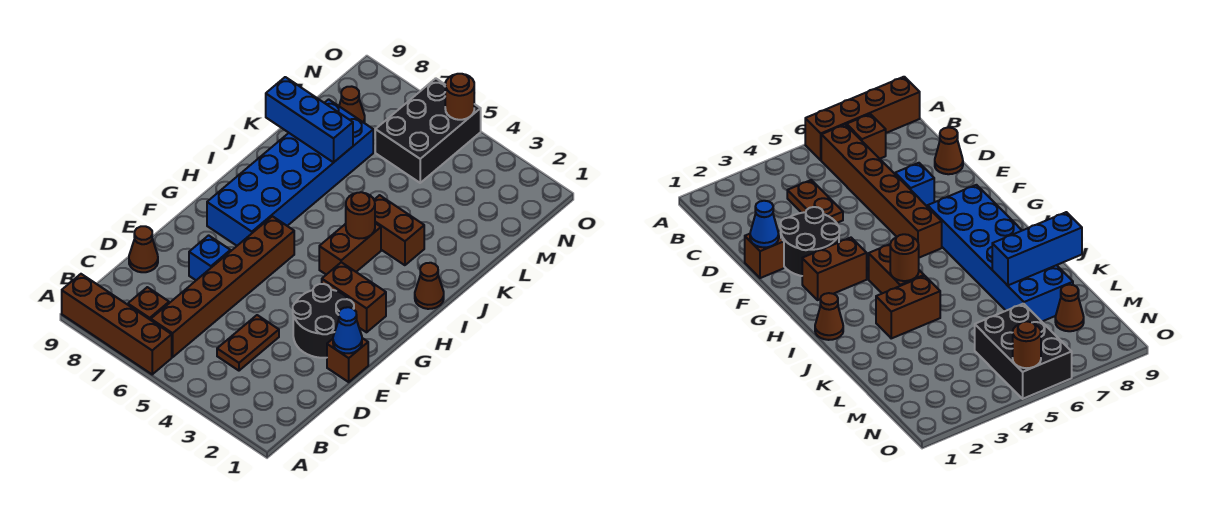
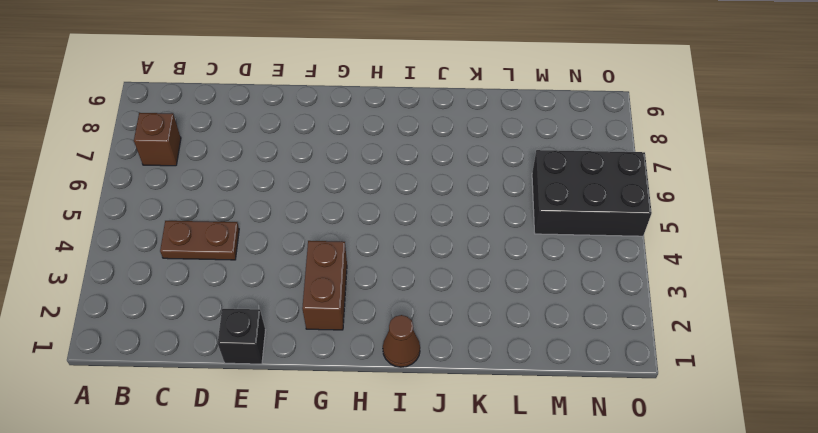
black brick E1 level 1 -> brown brick E1 level 1
none -> brown brick A6:A9 level 1
none -> brown brick B6:G6 level 1
none -> brown cone D9 level 1

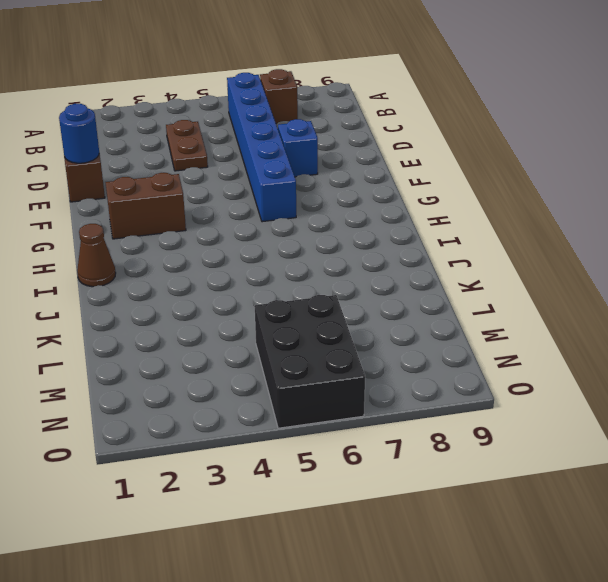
blue brick B6:G6 level 1 -> brown brick B6:G6 level 1
blue round brick E1 level 2 -> blue cone E1 level 2
none -> brown brick A6:A9 level 1
none -> brown cone D9 level 1
none -> black round brick E2:F3 level 1

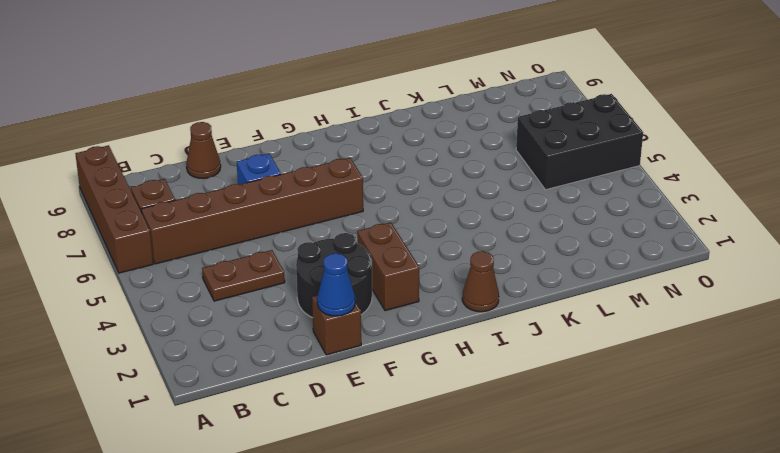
none -> blue brick G7:L8 level 1
none -> brown brick H4:I4 level 1
none -> brown brick J3:J4 level 1

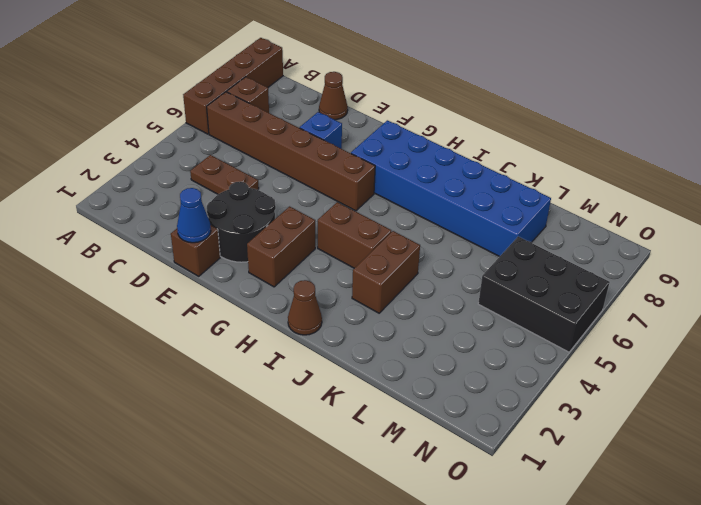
none -> brown cone M8 level 1
none -> brown round brick I4 level 2
none -> blue brick K7:K9 level 2

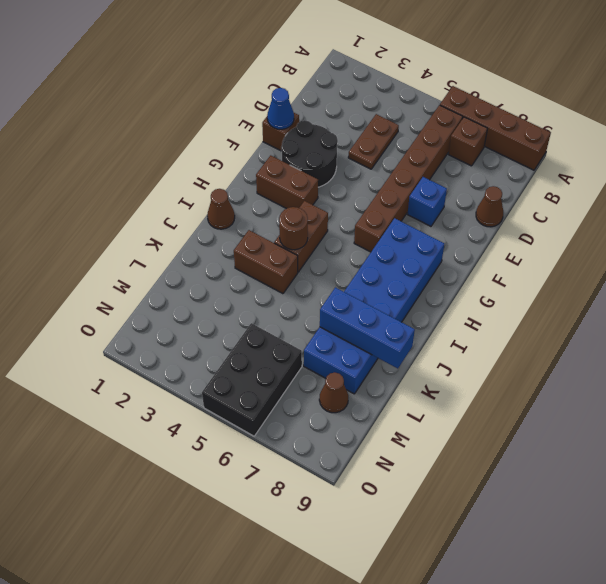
none -> brown round brick O5 level 2

